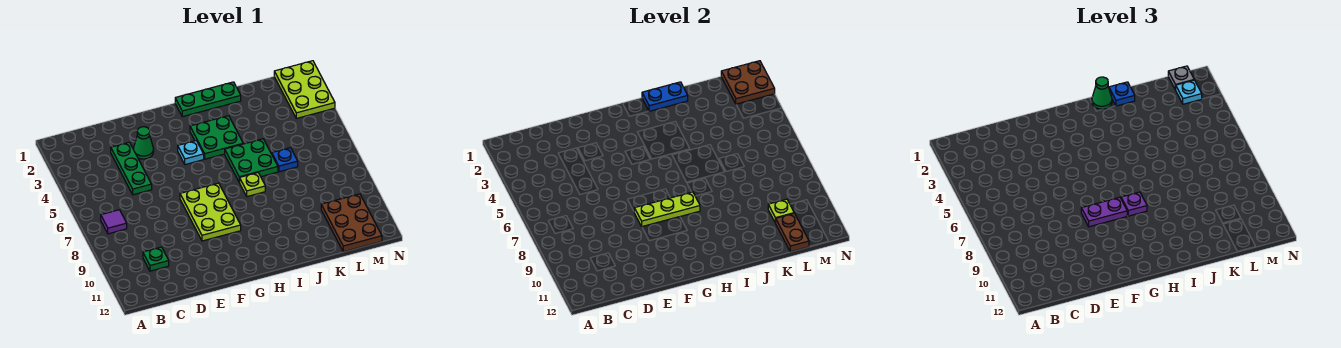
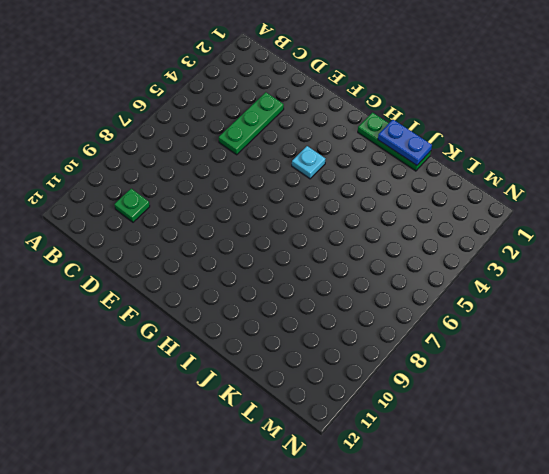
none -> purple tile B7 level 1
none -> green cone E3 level 1
none -> lime plate F7:G9 level 1

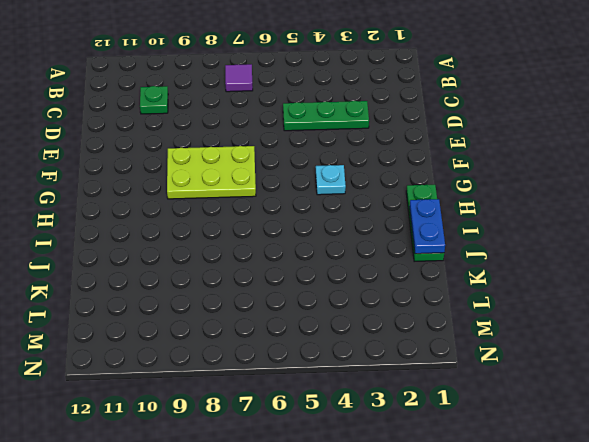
none -> green cone E3 level 1
none -> green plate H3:I4 level 1
none -> green plate I5:J6 level 1

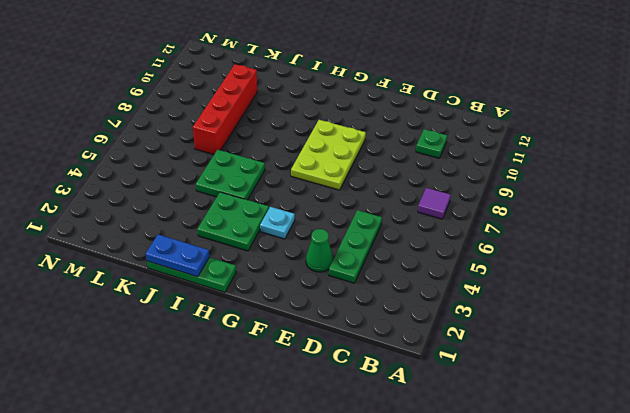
red brick K7:K10 level 1 -> none
none -> lime plate I7 level 1
none -> blue plate K6 level 1
none -> brown plate L10:M12 level 1

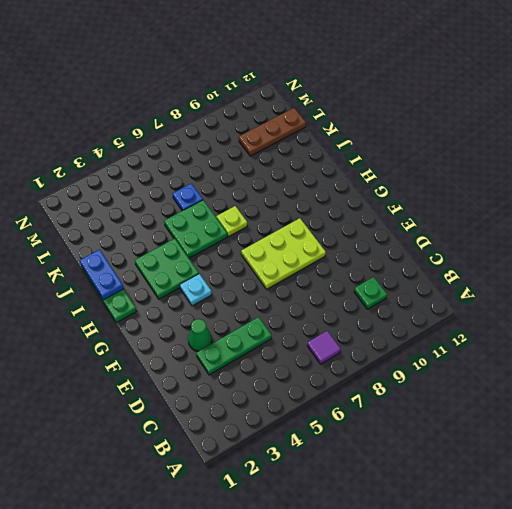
brown plate L10:L12 level 1 -> brown plate L10:M12 level 1
none -> lime plate M1:N3 level 1
none -> lime plate F8:H8 level 2
none -> lime plate L10 level 2

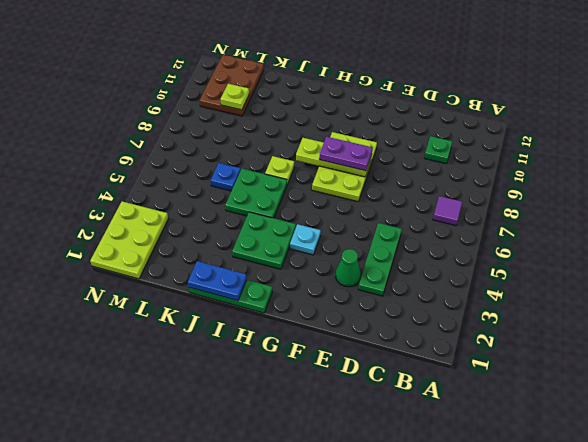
none -> brown plate L11:L12 level 2
none -> brown plate M1:N2 level 2
none -> purple plate H8 level 3

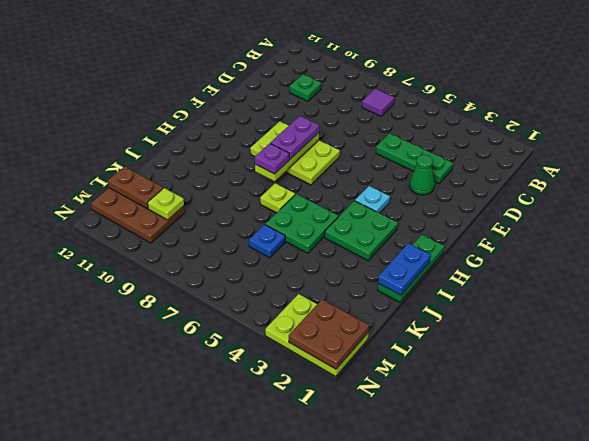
none -> green cone I1 level 3
none -> blue plate J1 level 3
none -> grey plate M1 level 3

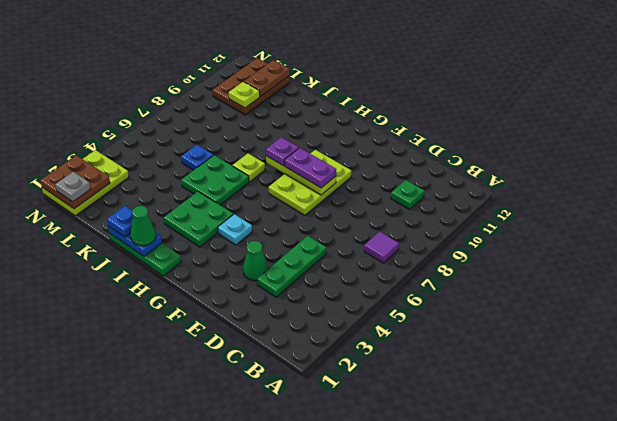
none -> cyan plate M2 level 3

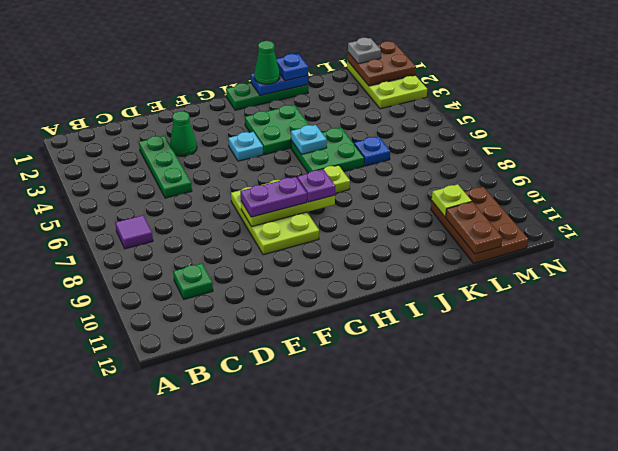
cyan plate I5 level 2 -> cyan plate M2 level 3

